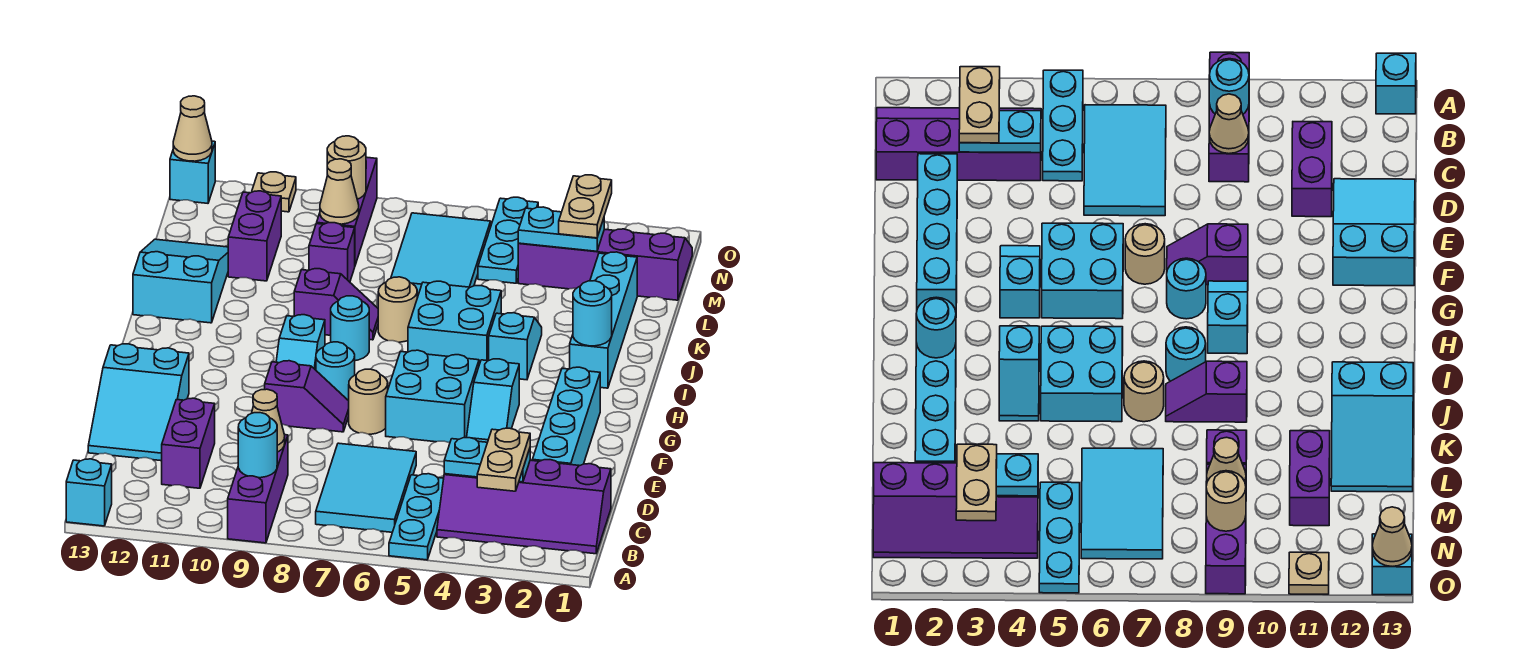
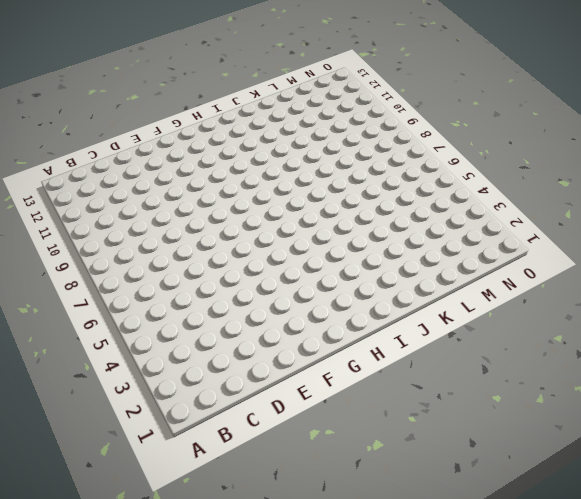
none -> cyan plate A5:C5 level 1
none -> purple brick A9:C9 level 1
none -> cyan brick A13 level 1
none -> purple slope B1:C4 level 1 top C

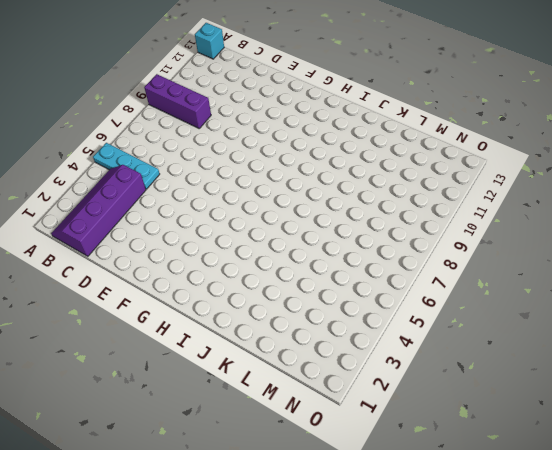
none -> cyan tile B6:D7 level 1
none -> purple brick C11:D11 level 1
none -> cyan brick D2:G2 level 1
none -> cyan slope D12:F13 level 1 top F

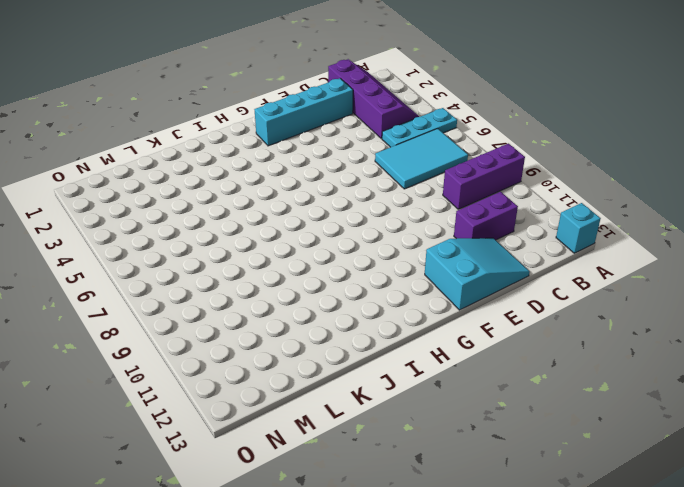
none -> cyan slope F4:G4 level 1 top G
none -> cyan brick F5:G6 level 1
none -> tan round brick F7 level 1
none -> purple slope F8:F9 level 1 top 9

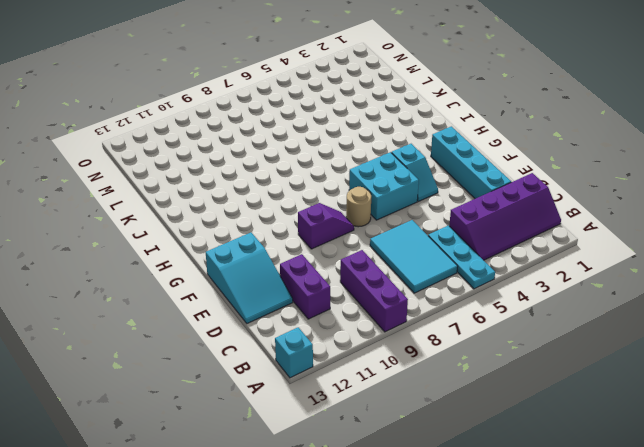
none -> cyan round brick G8 level 1
none -> cyan slope G9:H9 level 1 top H
none -> cyan brick I2:L2 level 1
none -> cyan slope I4:J4 level 1 top I

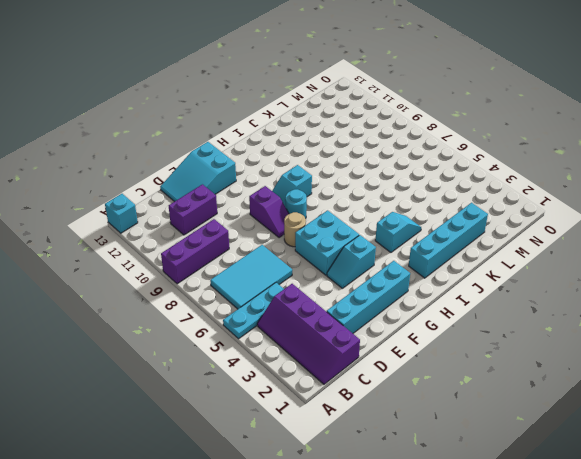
none -> cyan brick I5:J6 level 1
none -> cyan round brick I8 level 1
none -> tan round brick J7 level 1
none -> purple slope J8:J9 level 1 top 9

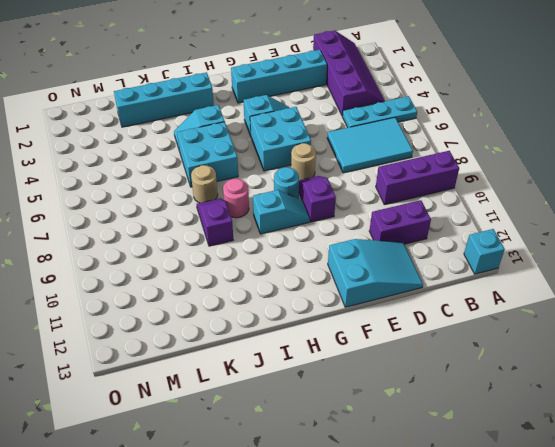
pink round brick I8 level 1 -> cyan round brick I8 level 1
none -> cyan slope J12:L13 level 1 top J
none -> cyan tile L6:N7 level 1
none -> purple brick L9 level 1
none -> purple brick L11:M11 level 1

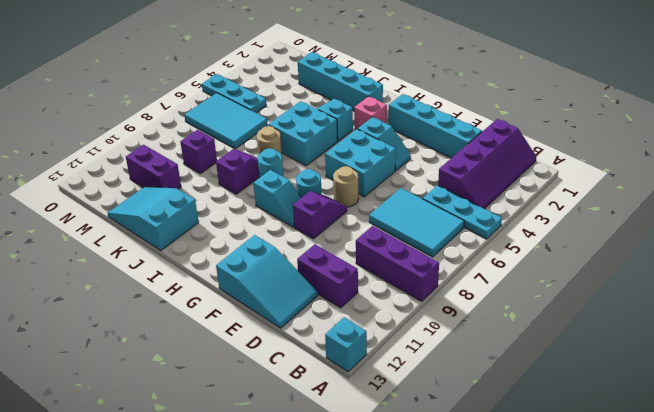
pink brick H3 level 1 -> none
none -> purple slope M1:N4 level 1 top M
none -> purple brick M9:O9 level 1
none -> tan plate O11 level 1
none -> cyan brick O13 level 1

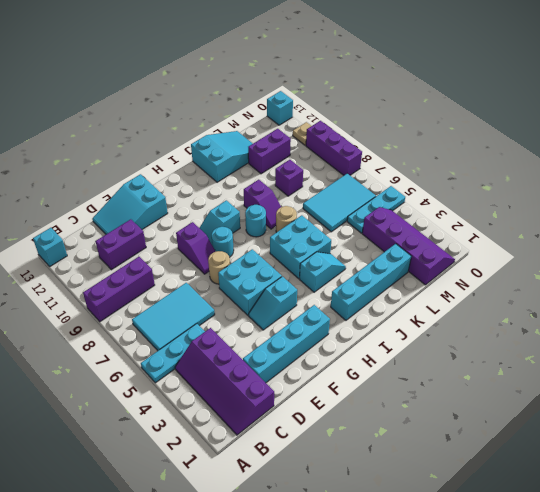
purple brick O8:O10 level 1 -> purple brick M9:O9 level 1
none -> cyan round brick B9 level 2
none -> cyan plate C3:C4 level 2
none -> tan cone C9 level 2
none -> cyan round brick I2 level 2

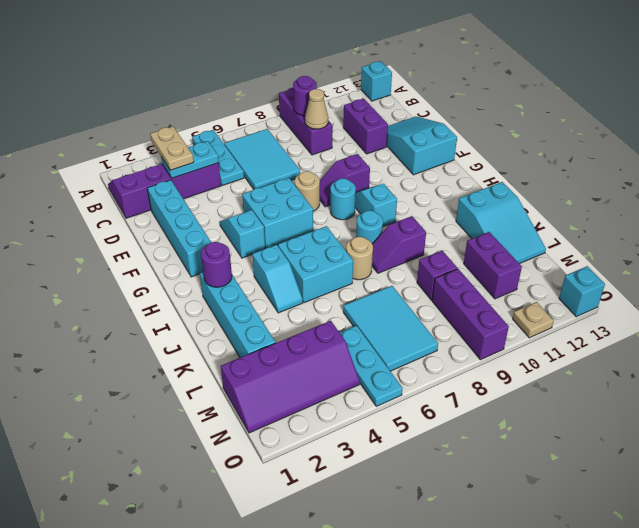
purple round brick B9 level 2 -> cyan round brick B9 level 2
purple round brick I2 level 2 -> cyan round brick I2 level 2
none -> cyan plate M3:M4 level 2
none -> tan cone M9 level 2
none -> tan round brick N9 level 2
none -> tan cone O13 level 2

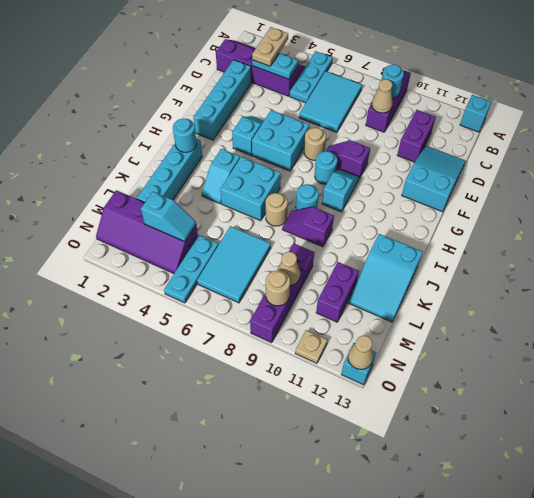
cyan slope M3:M4 level 2 top 3 -> cyan plate M3:M4 level 2
none -> tan plate M3:N3 level 3

